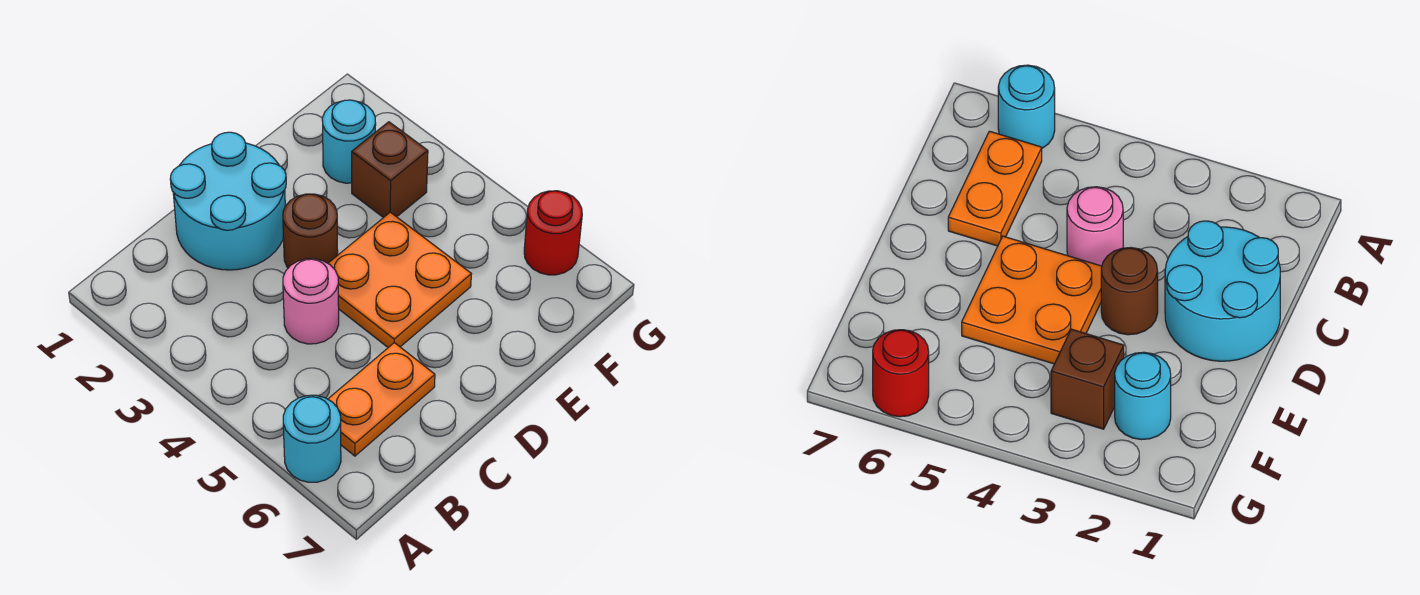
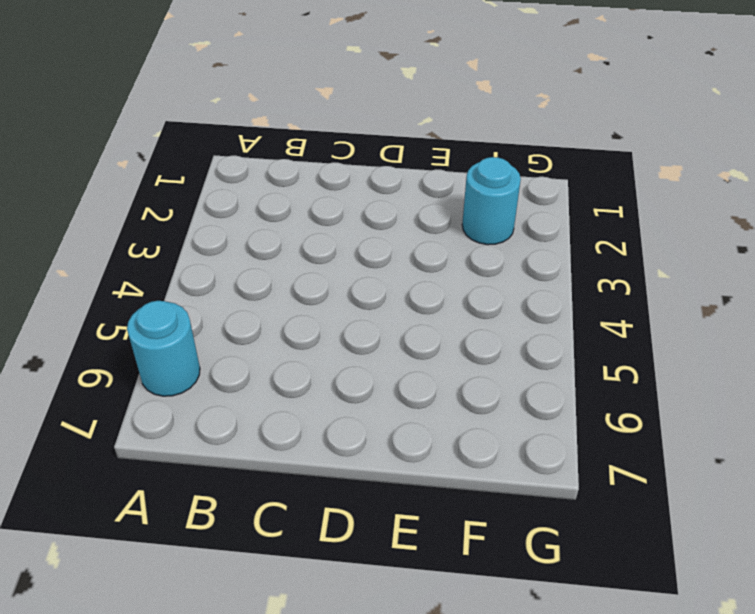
none -> orange plate B6:C6 level 1
none -> cyan round brick C1:D2 level 1

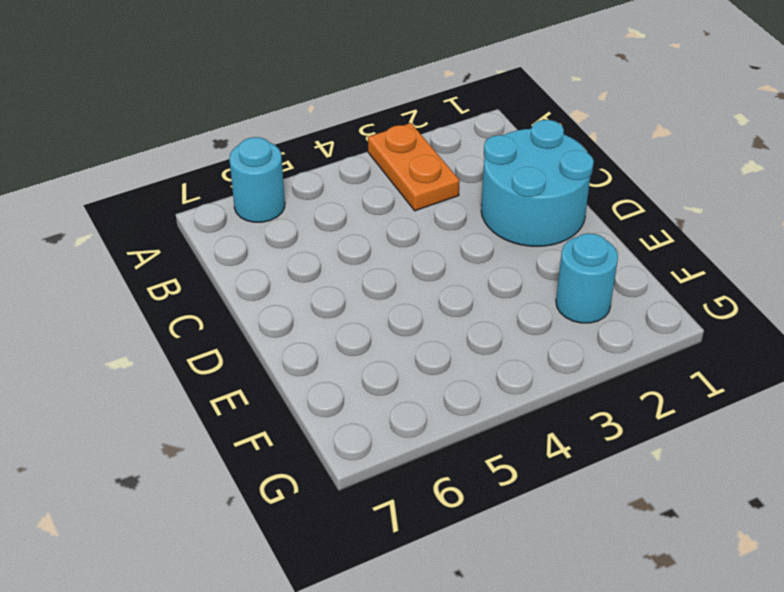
orange plate A3:B3 level 1 -> orange plate B6:C6 level 1
none -> pink round brick C4 level 1
none -> brown round brick D3 level 1

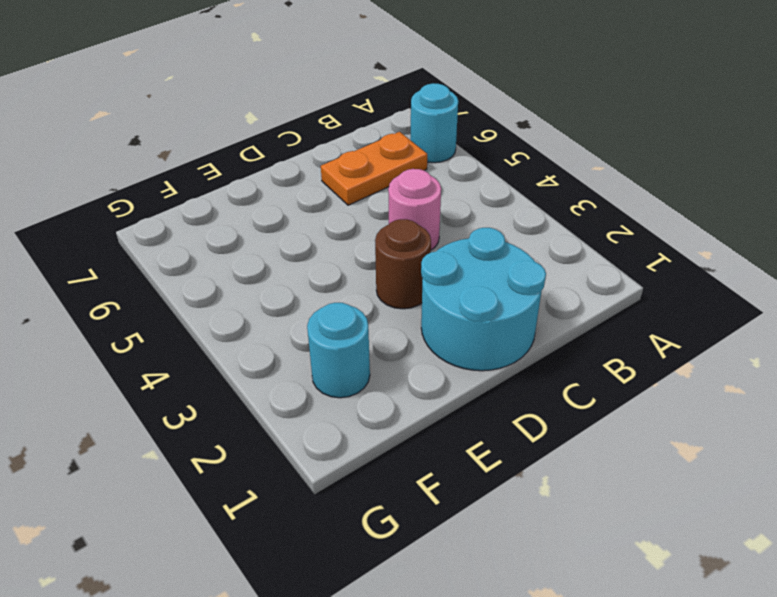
none -> orange plate D4:E5 level 1
none -> brown brick F3 level 1

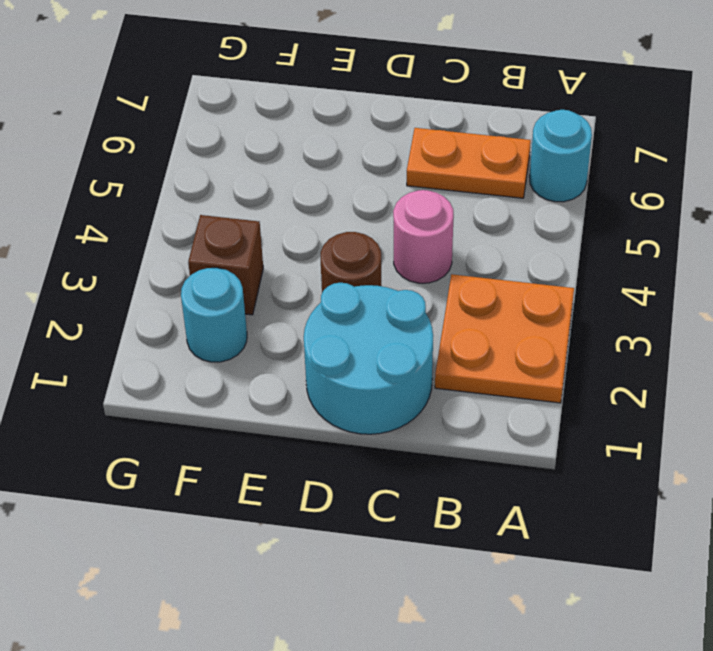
orange plate A2:B3 level 1 -> orange plate D4:E5 level 1
none -> red round brick G6 level 1

